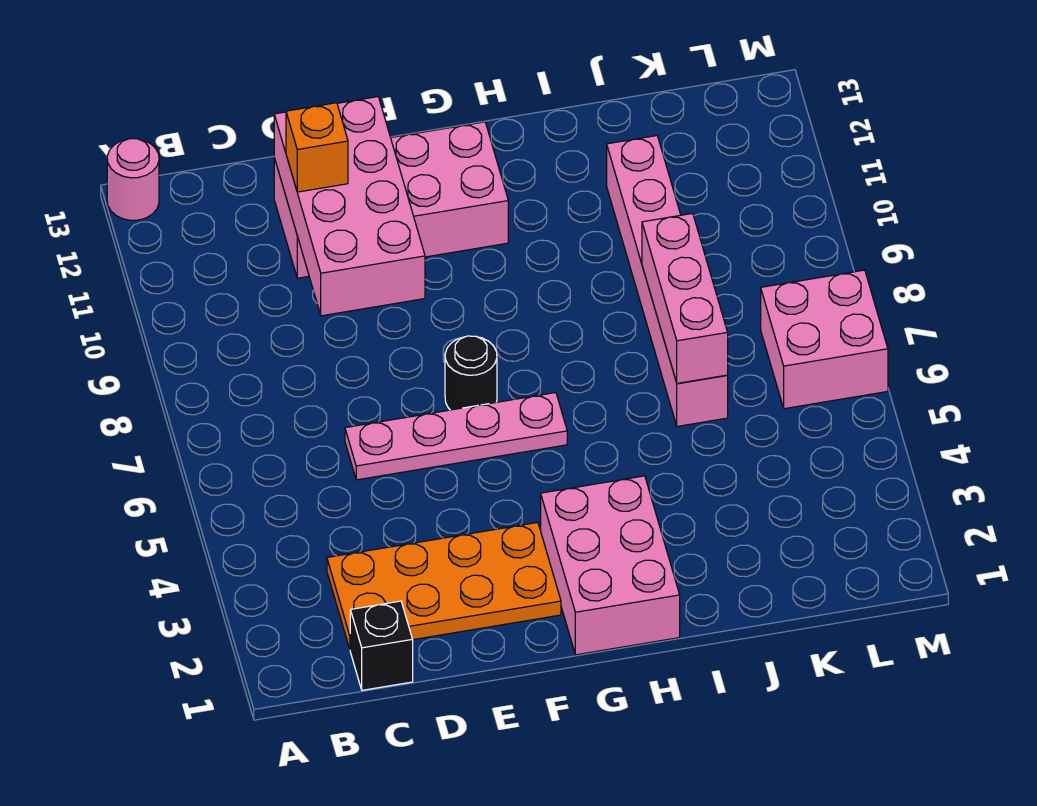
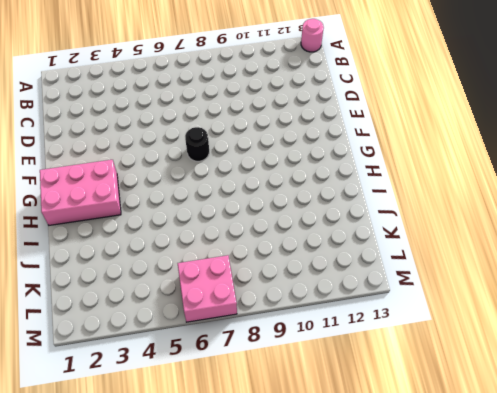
none -> black brick C1 level 1
none -> orange plate C2:F3 level 1
none -> pink plate D6:G6 level 1

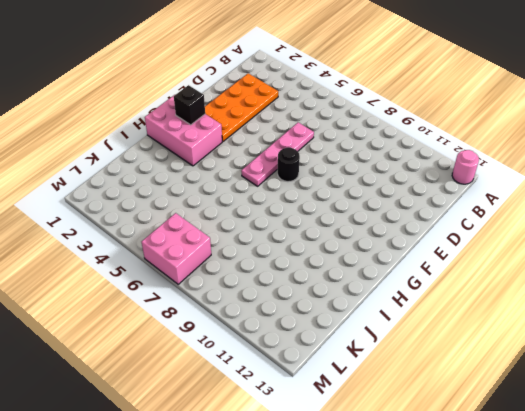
black brick G2 level 2 -> black brick C1 level 1
none -> pink brick D11:G12 level 1
none -> pink brick J6:J11 level 1
none -> pink brick D9:E12 level 2

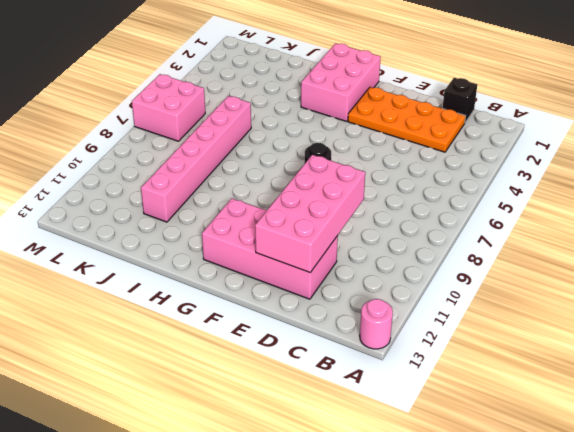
none -> pink plate D6:G6 level 1
none -> pink brick J6:J8 level 2
none -> orange brick D11 level 3

